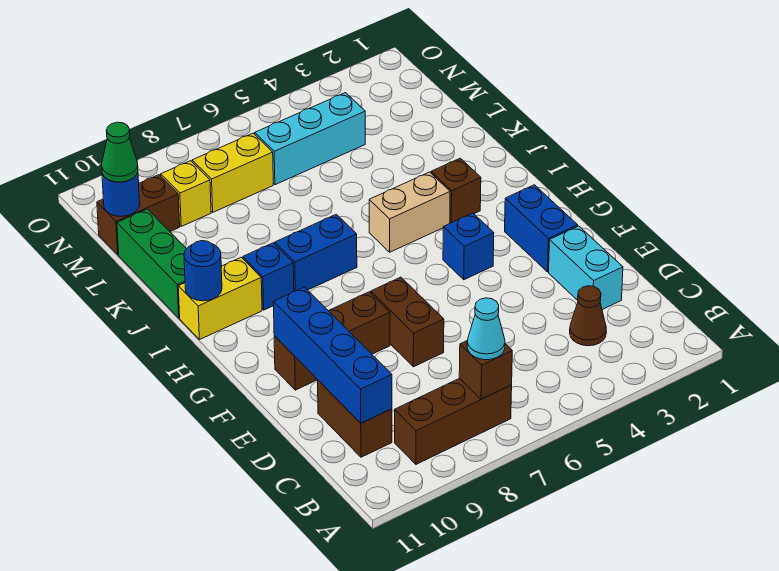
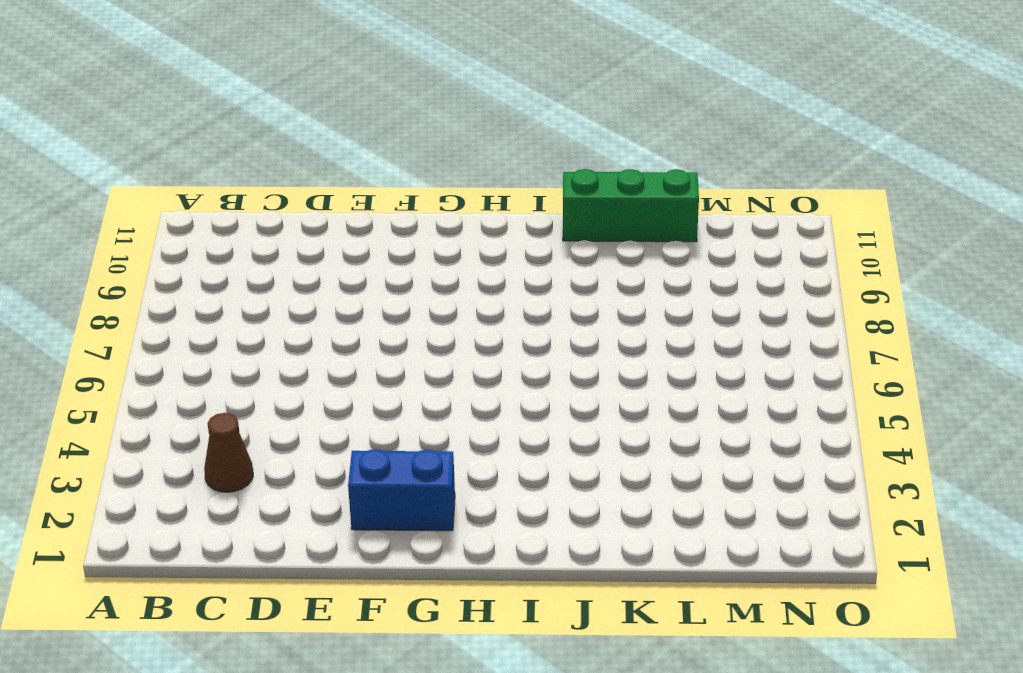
none -> brown brick B7:B9 level 1
none -> brown brick C10:D10 level 1
none -> cyan brick D2:E2 level 1

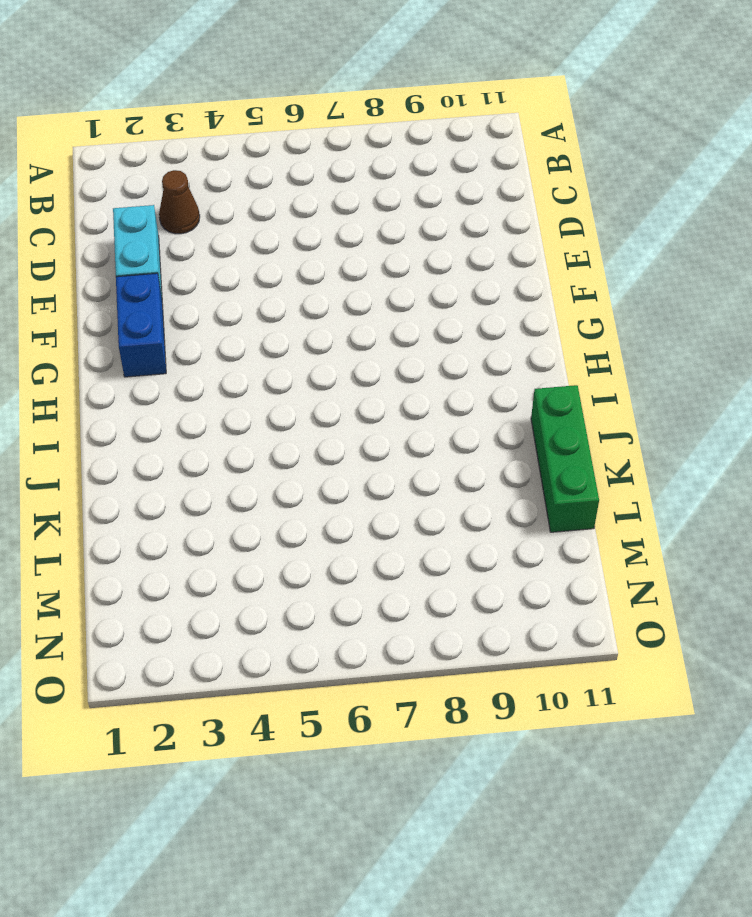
none -> brown brick B7:B9 level 1
none -> brown brick C10:D10 level 1
none -> brown brick E7:F7 level 1

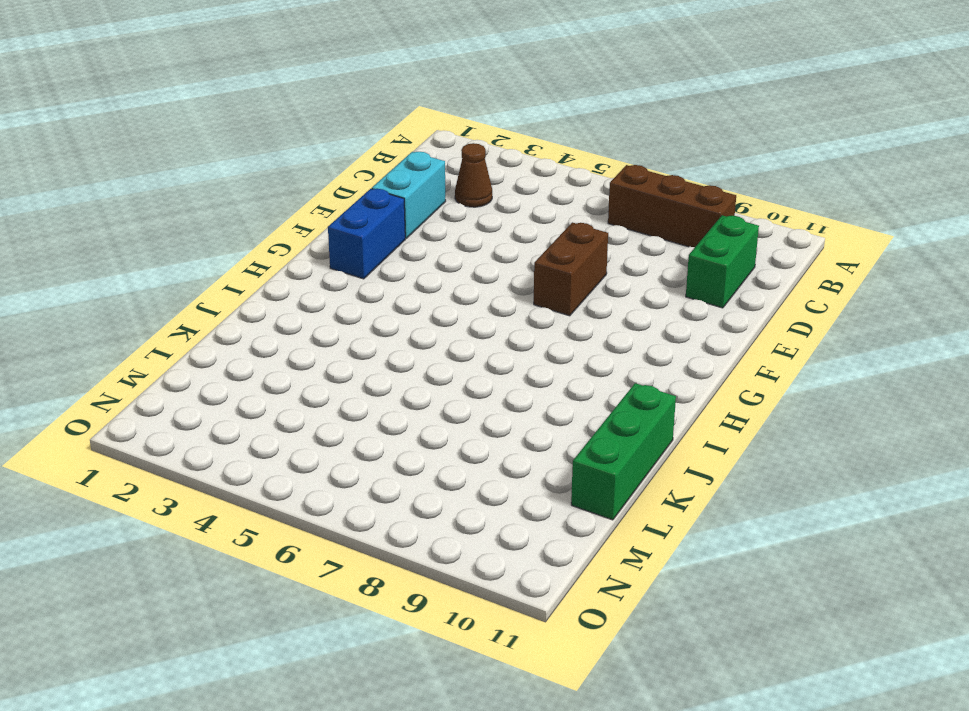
green brick C10:D10 level 1 -> brown brick C10:D10 level 1
none -> brown brick F8:F10 level 1
none -> blue brick G4 level 1
none -> brown brick I3 level 1

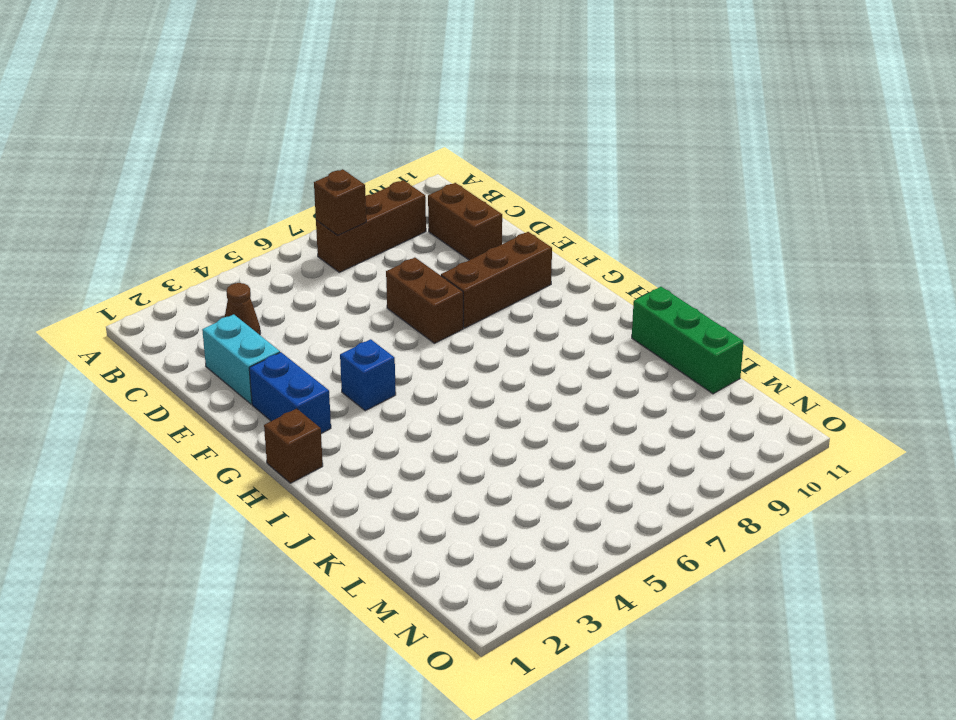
brown brick H1 level 1 -> brown brick I3 level 1
none -> tan brick I4:I5 level 1
none -> blue brick I7:I8 level 1
none -> blue brick I9 level 1

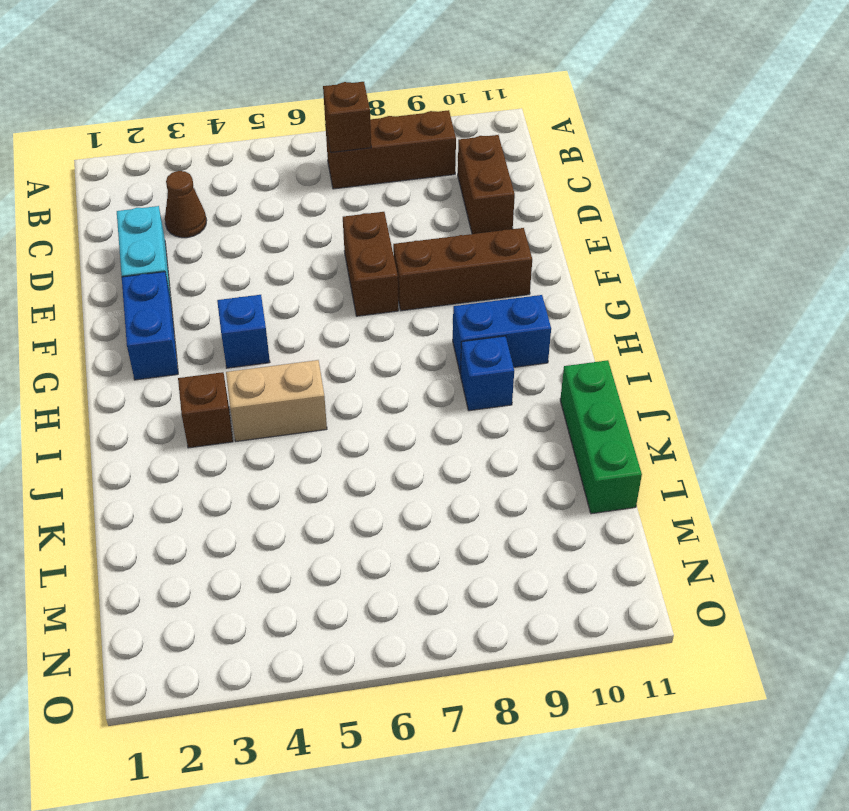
blue brick H9:H10 level 1 -> blue brick I7:I8 level 1
none -> yellow brick I10:I11 level 1
none -> cyan brick M4:M6 level 1
none -> yellow brick M7:M8 level 1

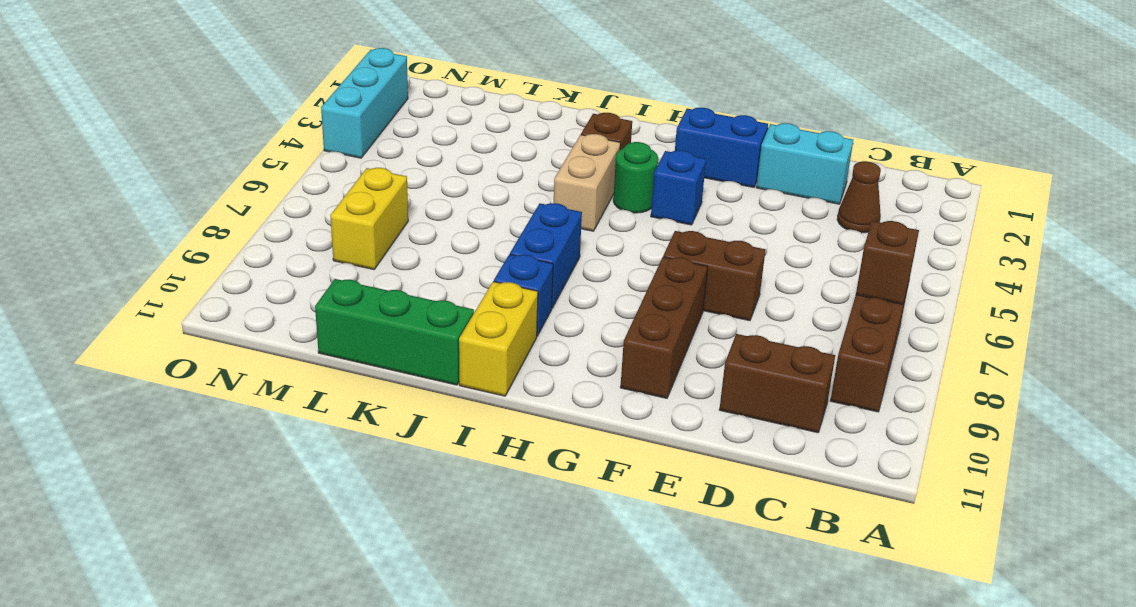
green round brick H4 level 1 -> none
cyan brick O2:O4 level 1 -> cyan brick M4:M6 level 1
none -> yellow brick M9 level 1
none -> brown brick M10:M11 level 1
none -> blue brick C10:F10 level 2

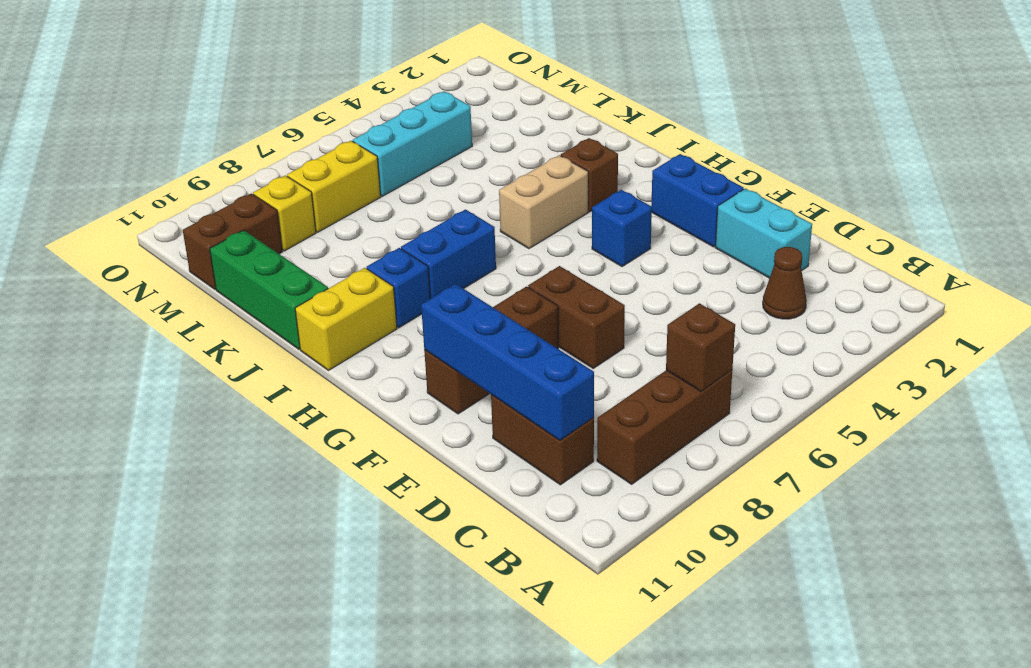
none -> blue round brick I11 level 2
none -> blue round brick M11 level 2
none -> cyan cone B7 level 3

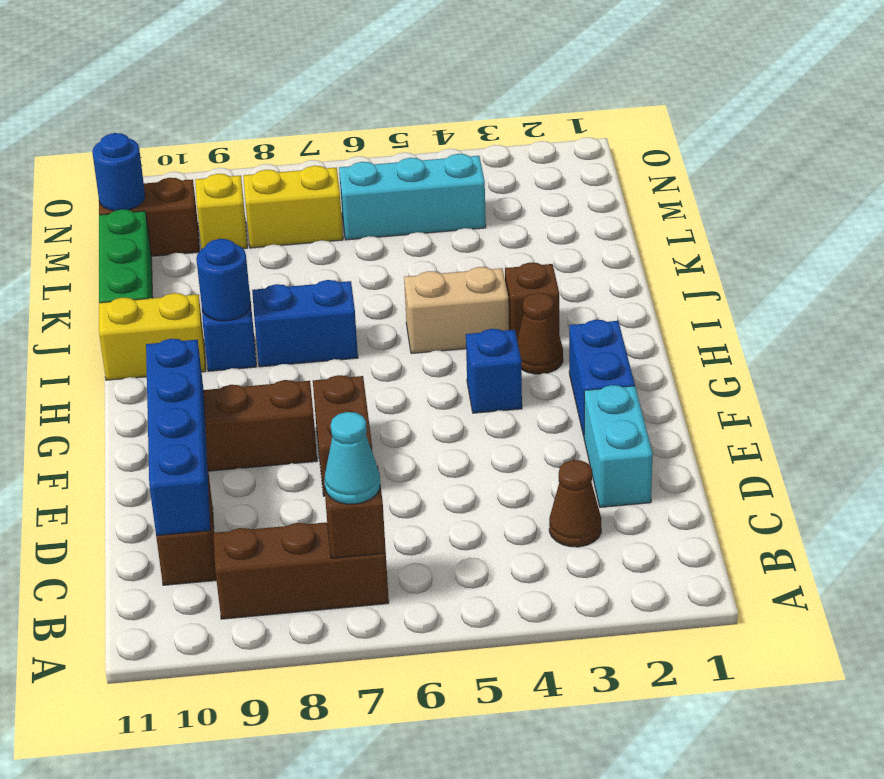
brown cone H3 level 1 -> none
blue round brick I9 level 2 -> blue round brick I11 level 2
none -> green cone M11 level 3

